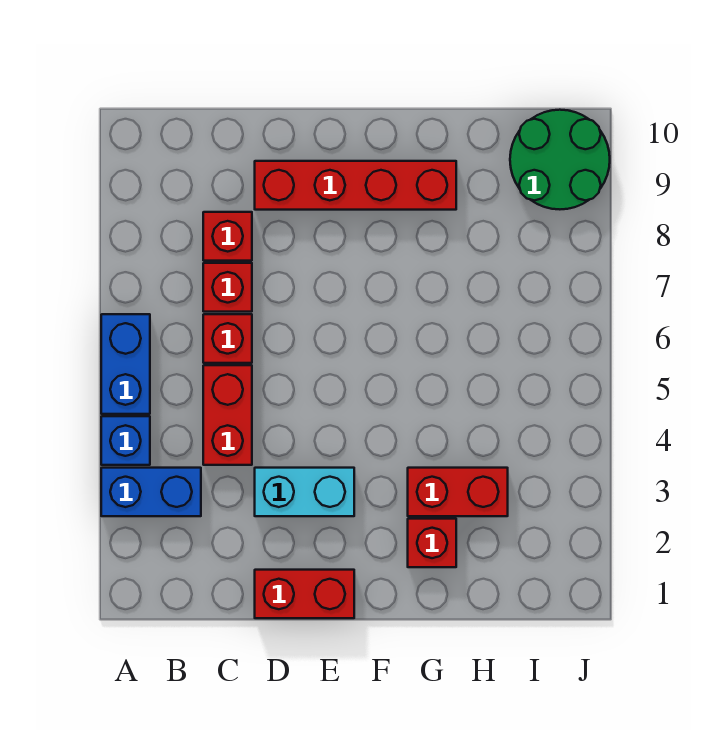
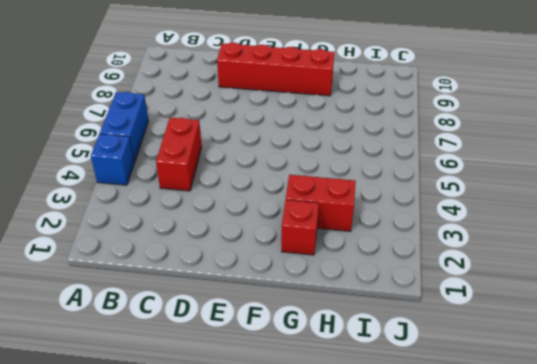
none -> blue brick A3:B3 level 1
none -> red brick C6 level 1
none -> red brick C7 level 1

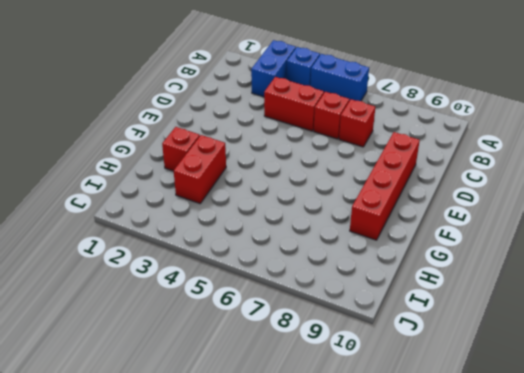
none -> red brick C8 level 1
none -> red brick D1:E1 level 1
none -> cyan brick D3:E3 level 1

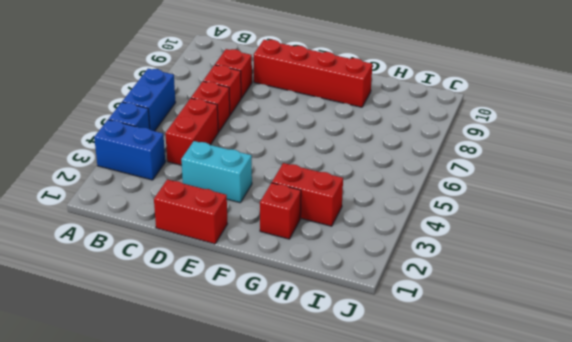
none -> green round brick I9:J10 level 1

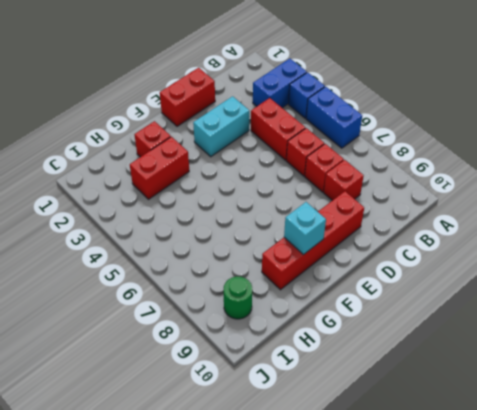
cyan brick F9 level 2 -> none
green round brick I9 level 1 -> green round brick I9:J10 level 1

